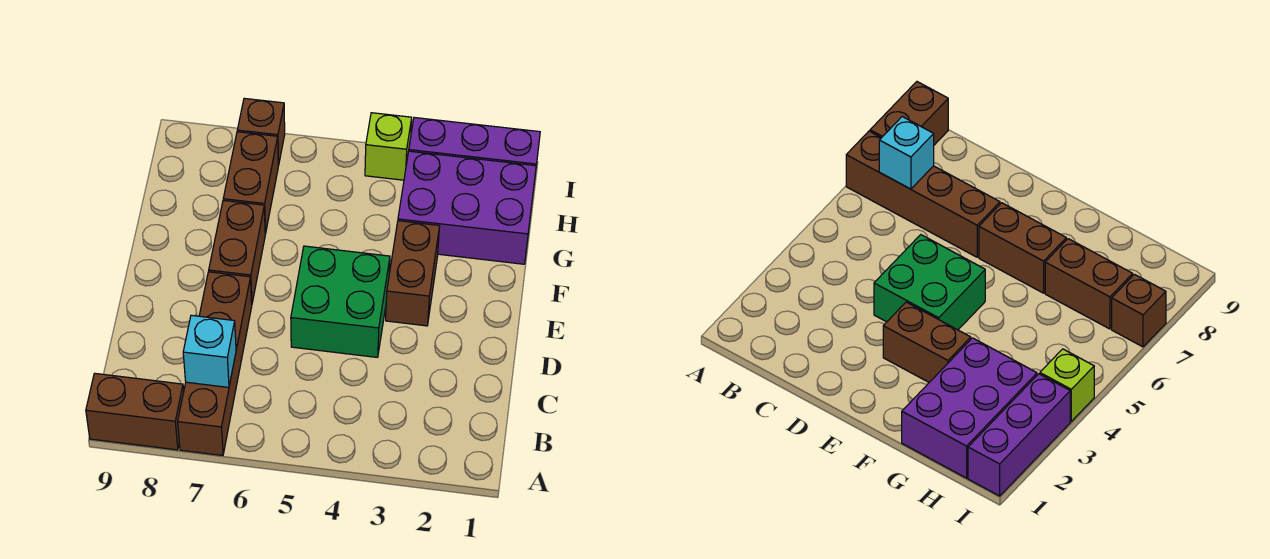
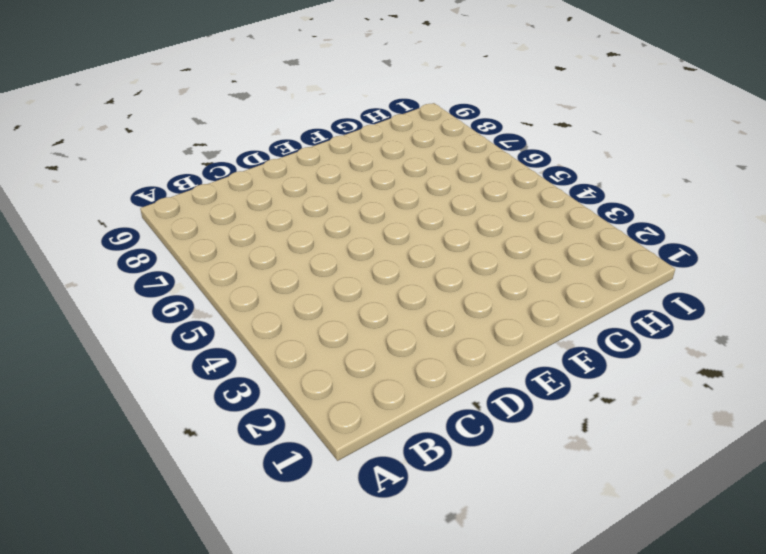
none -> brown brick A7:D7 level 1
none -> brown brick A8:A9 level 1

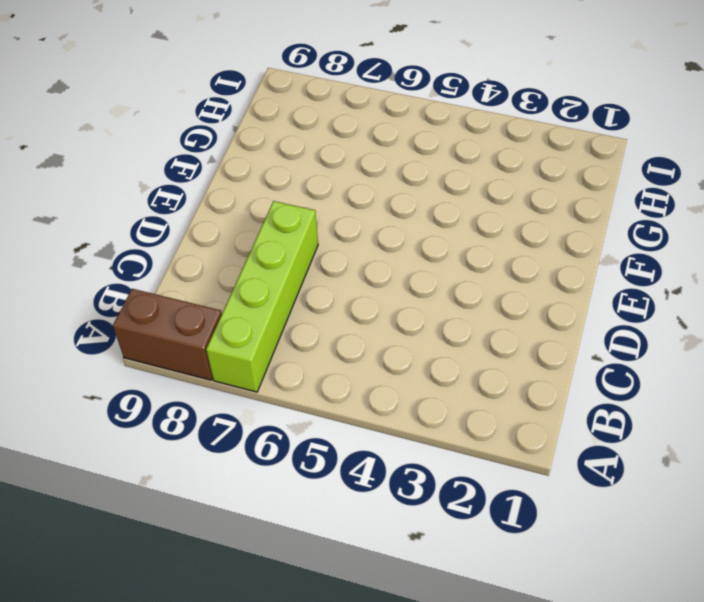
lime brick A7:D7 level 1 -> brown brick A7:D7 level 1
none -> green brick D4:E5 level 1
none -> brown brick E3:F3 level 1

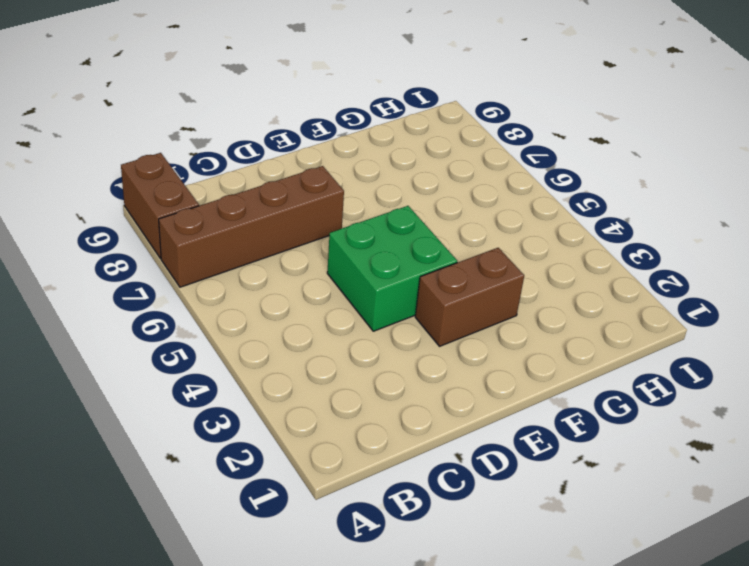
none -> brown brick E7:F7 level 1
none -> purple brick G1:H3 level 1

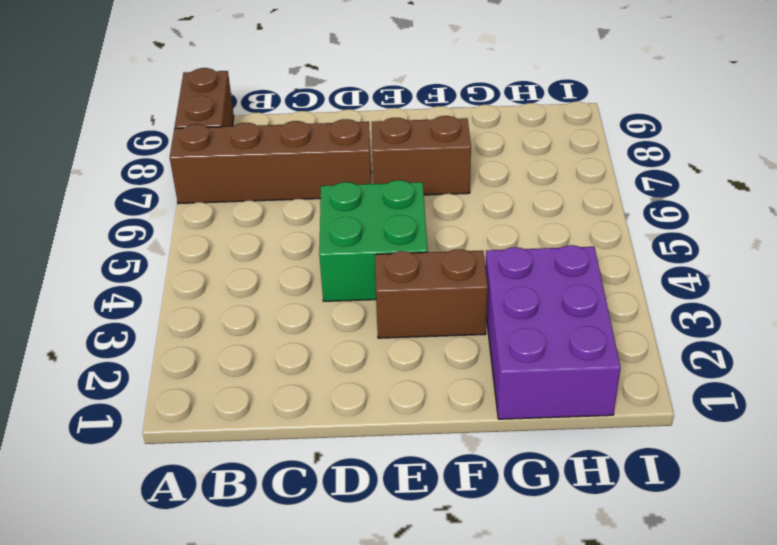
none -> brown brick G7:H7 level 1
none -> purple brick I1:I3 level 1

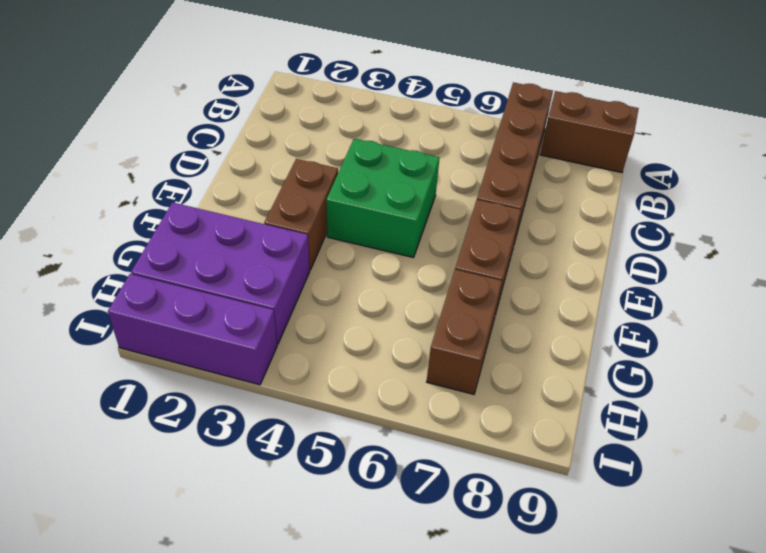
none -> lime brick I4 level 1
none -> brown brick I7 level 1

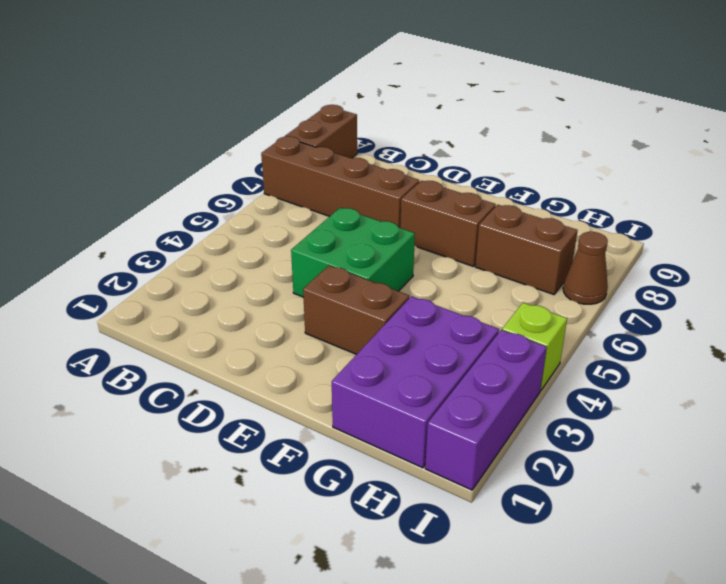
brown cone I7 level 1 -> brown brick I7 level 1
none -> cyan brick B7 level 2

